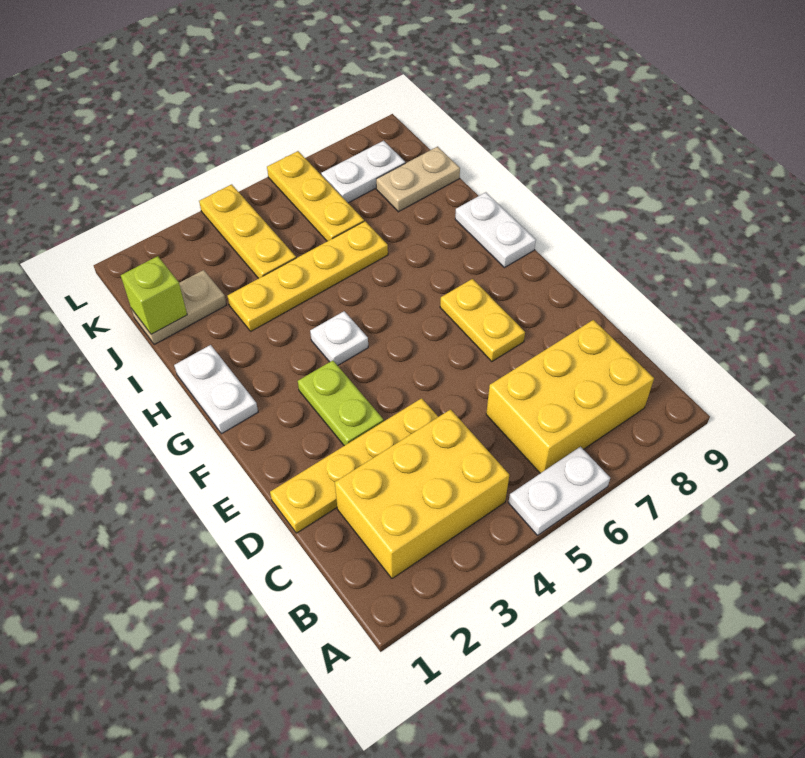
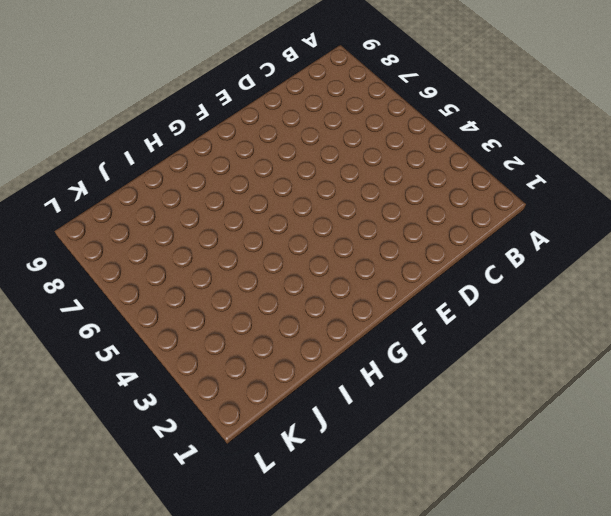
none -> white plate A5:A6 level 1
none -> yellow brick B2:C4 level 1
none -> yellow brick B6:C8 level 1

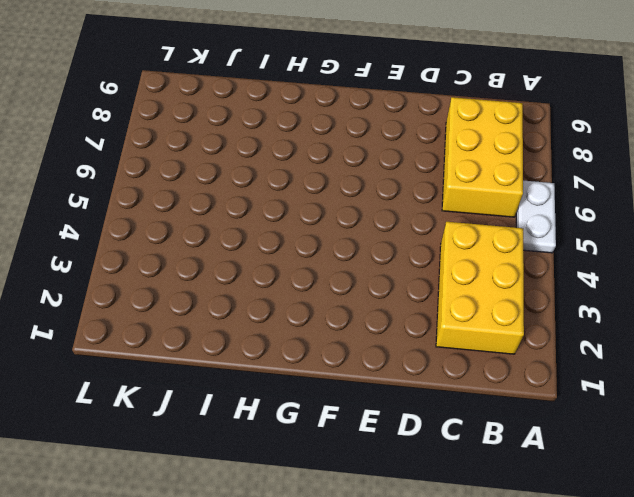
none -> yellow plate D1:D4 level 1
none -> lime plate E3:F3 level 1
none -> yellow plate E7:F7 level 1

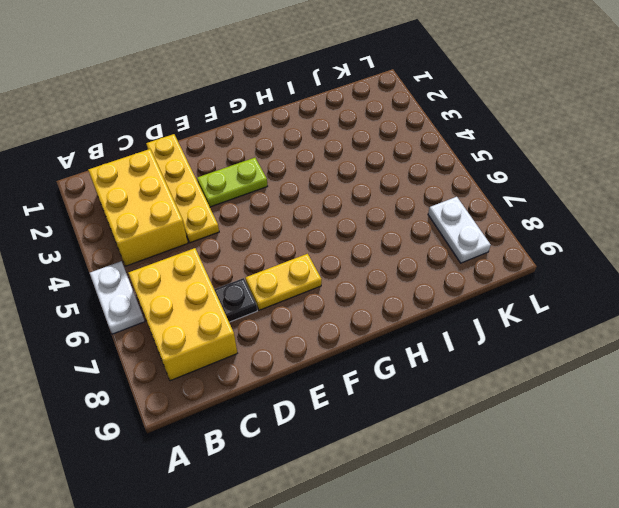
black plate D7 level 1 -> none
none -> white plate G1:H1 level 1
none -> white plate G4 level 1
none -> white plate G9:H9 level 1

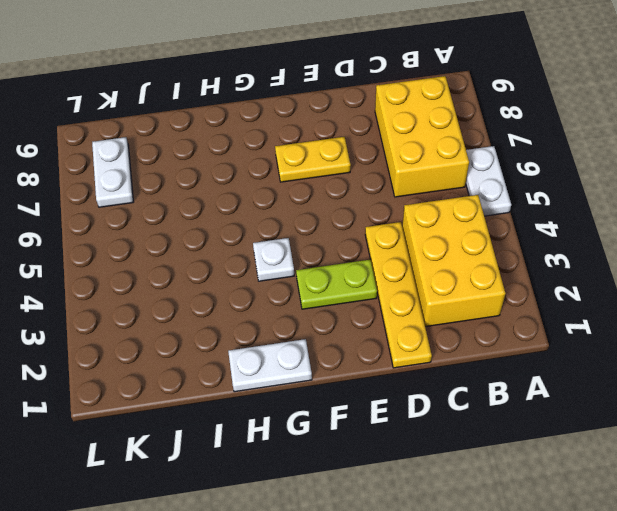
none -> white plate G9:H9 level 1
none -> yellow plate I3:I6 level 1
none -> tan plate J1:J2 level 1

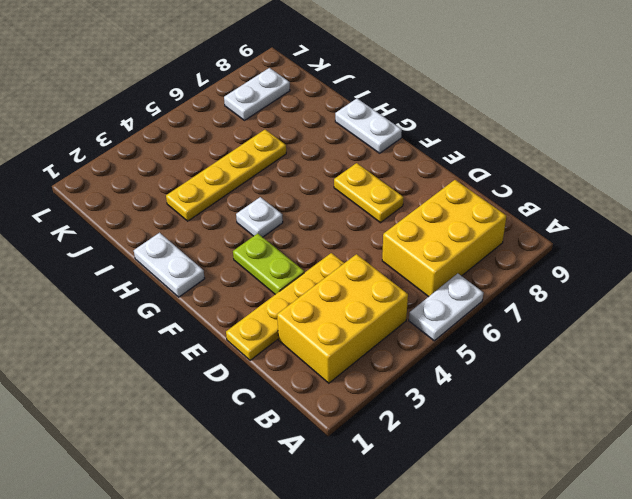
none -> tan plate J1:J2 level 1
none -> yellow plate J4:L4 level 1
none -> yellow plate J6:L6 level 1

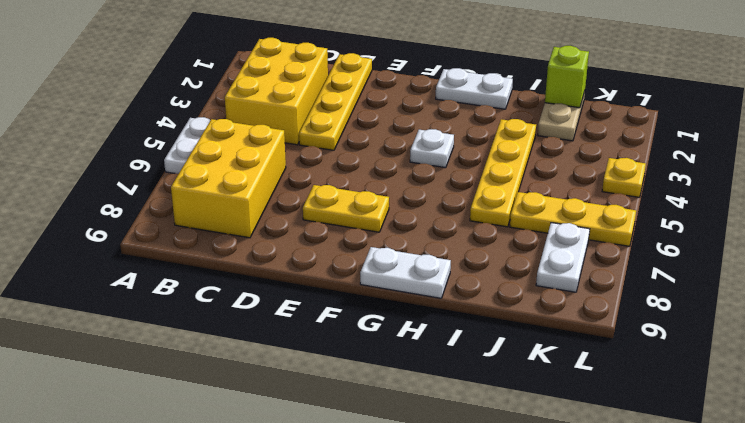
yellow plate L4 level 1 -> yellow plate J4:L4 level 1
none -> lime plate E3:F3 level 1
none -> tan plate J8:J9 level 1

